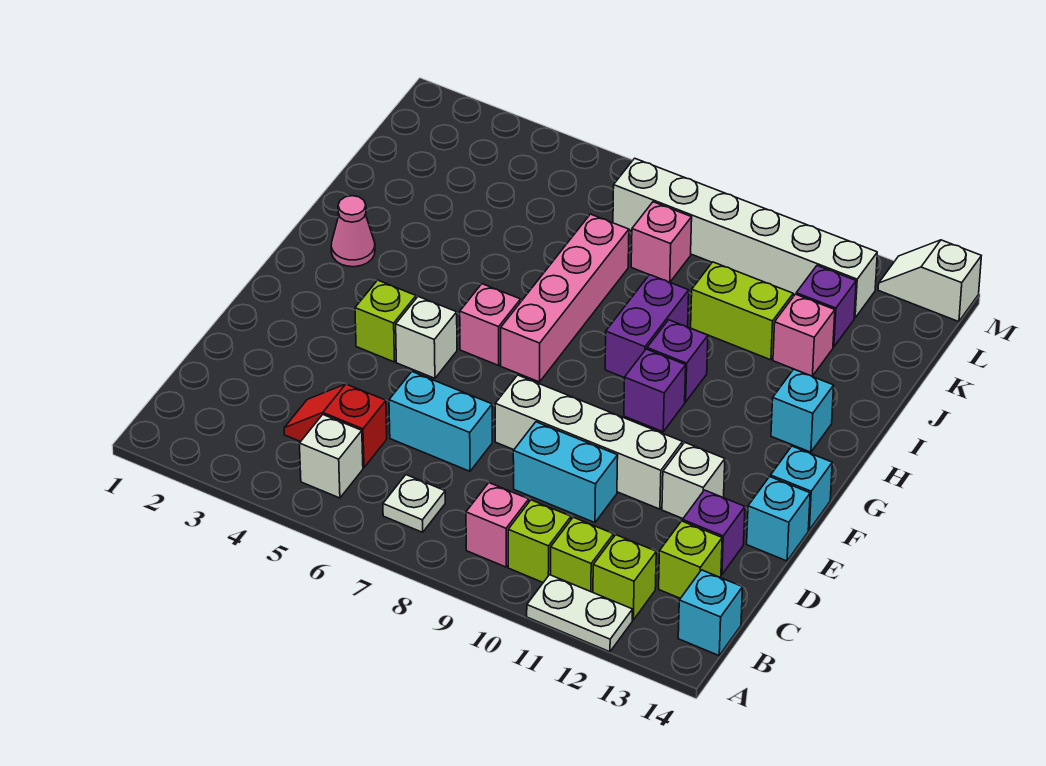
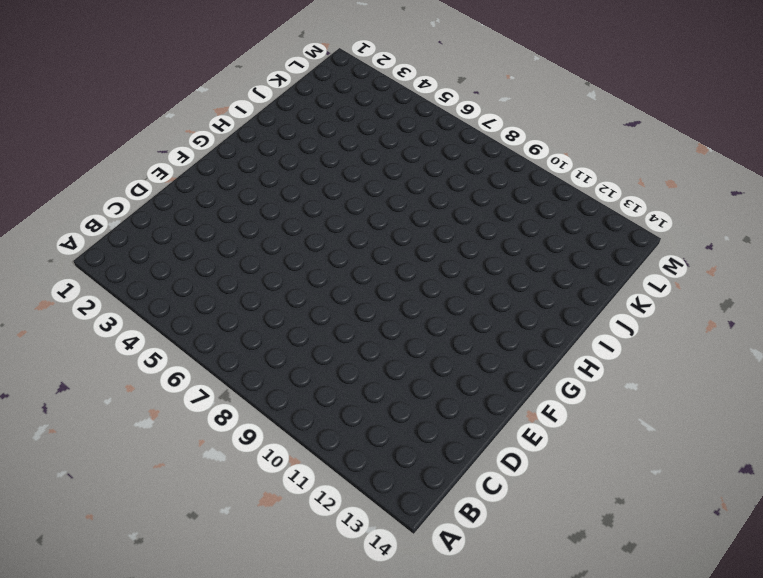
none -> white plate A11:A12 level 1
none -> white brick B5 level 1
none -> white plate B7 level 1
none -> pink brick B9 level 1

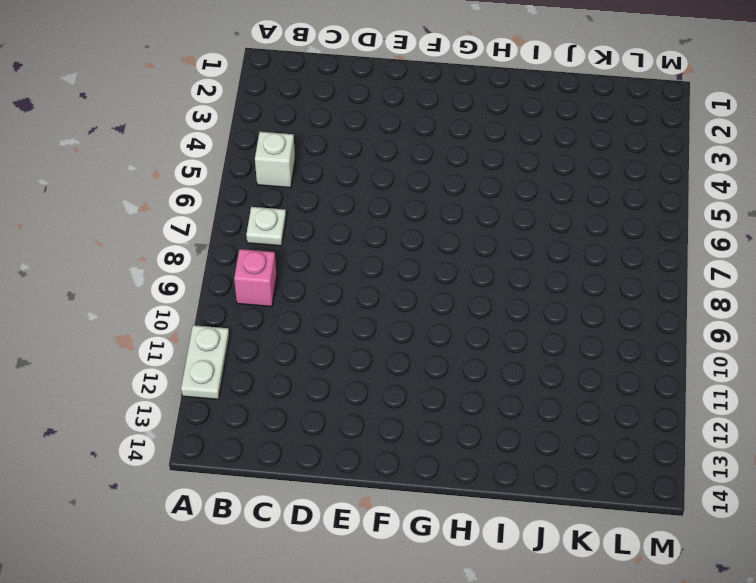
none -> lime brick B10 level 1
none -> lime brick B11 level 1
none -> lime brick B12 level 1
none -> cyan brick B14 level 1

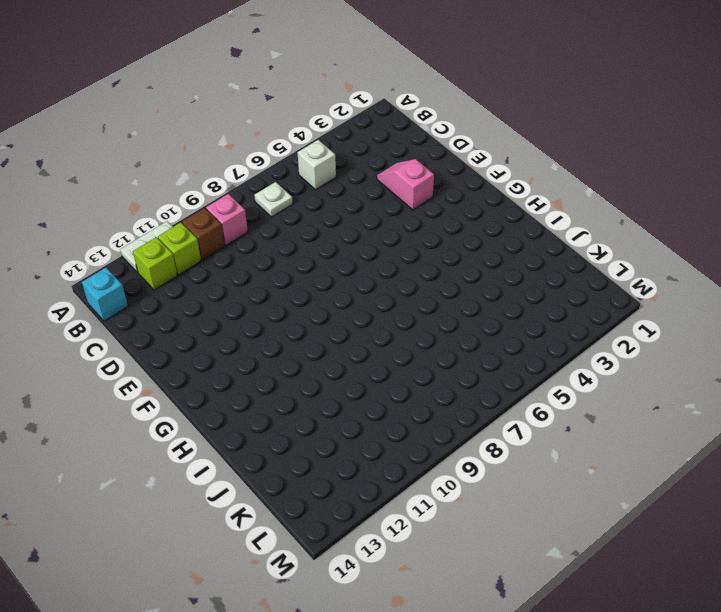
brown brick B10 level 1 -> lime brick B10 level 1
pink slope D3:E3 level 1 top E -> none
none -> red slope C4:C5 level 1 top 5
none -> lime brick C13 level 1
none -> cyan brick D6:D7 level 1
none -> cyan brick D9:D10 level 1

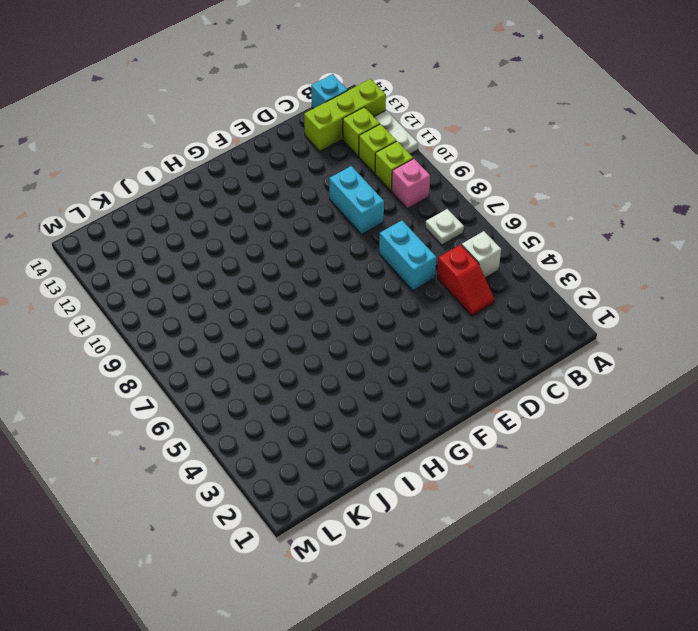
lime brick A13:C13 level 1 -> lime brick C13 level 1
none -> purple brick D13 level 1
none -> white brick E8:E11 level 1
none -> white brick E12 level 1
none -> cyan brick E14 level 1

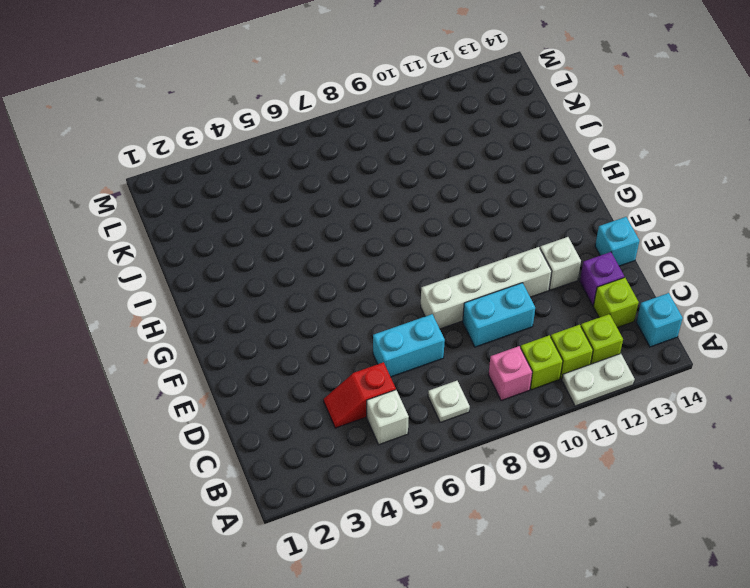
none -> lime brick F4 level 1
none -> white brick F5 level 1
none -> cyan brick F14 level 1
none -> pink brick G6 level 1

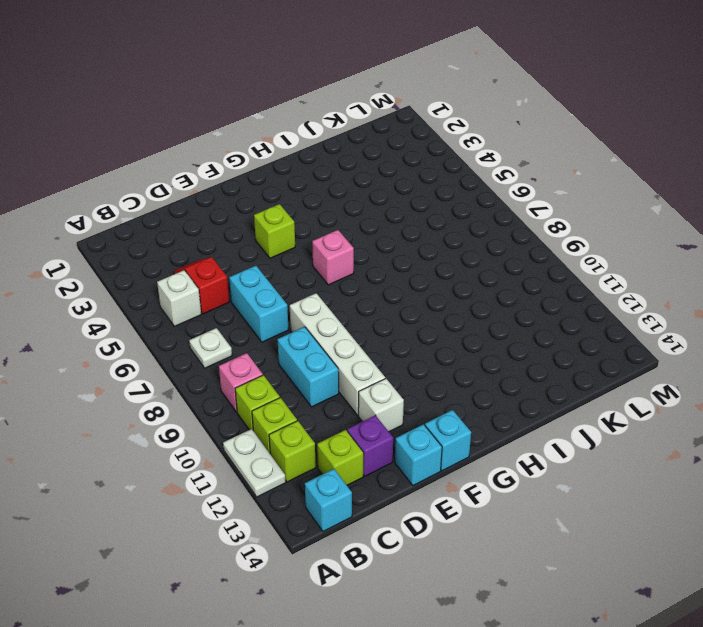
none -> white brick F5 level 1
none -> pink brick G7:J7 level 1
none -> purple brick G10 level 1
none -> pink cone H2 level 1

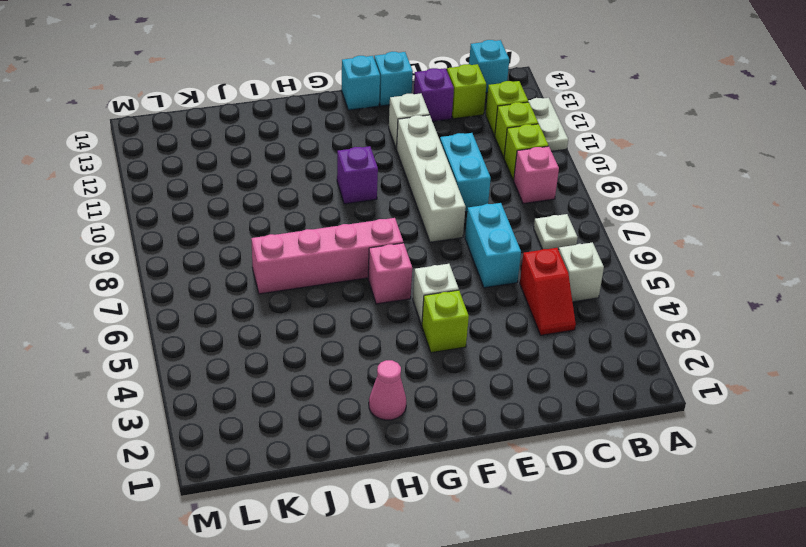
none -> purple brick H9:I9 level 1
none -> purple brick H10 level 1
none -> cyan brick H13 level 1
none -> lime brick J10:J11 level 1

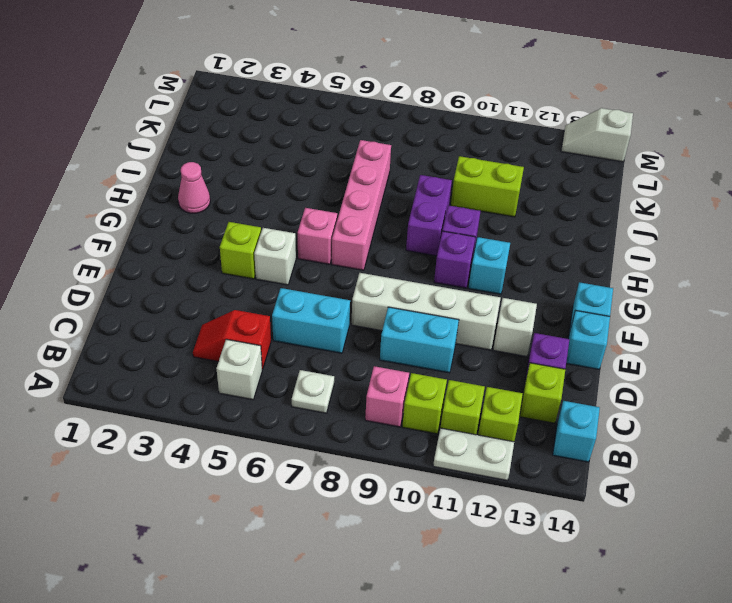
cyan brick G11 level 1 -> cyan brick H13 level 1
none -> pink brick J12 level 1
none -> pink brick K8 level 1
none -> purple brick K12 level 1
none -> white brick L7:L12 level 1

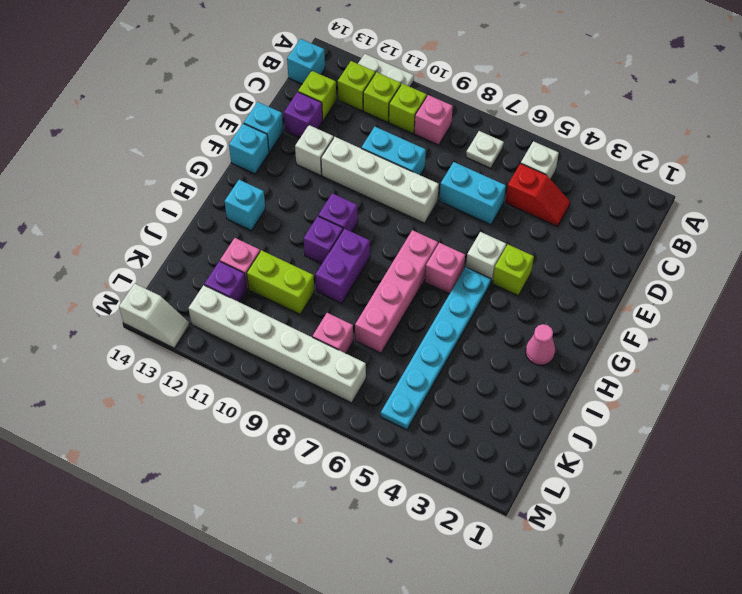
cyan plate G5:L5 level 1 -> none

